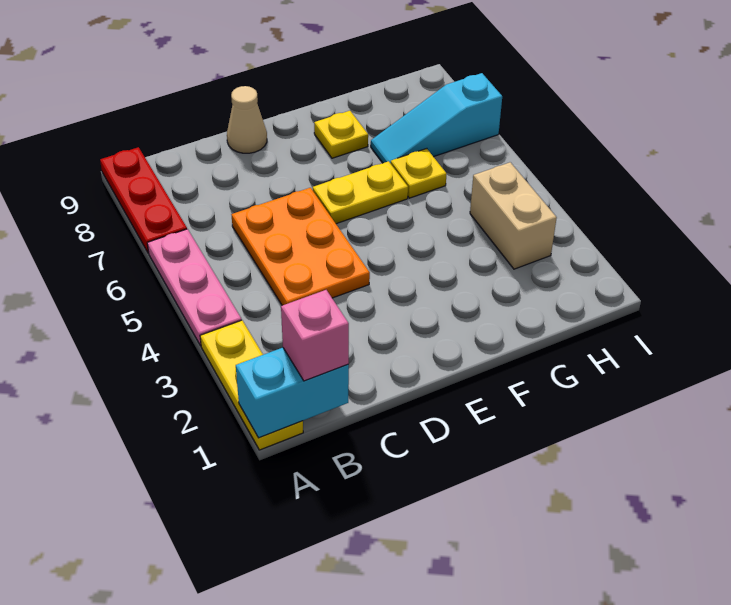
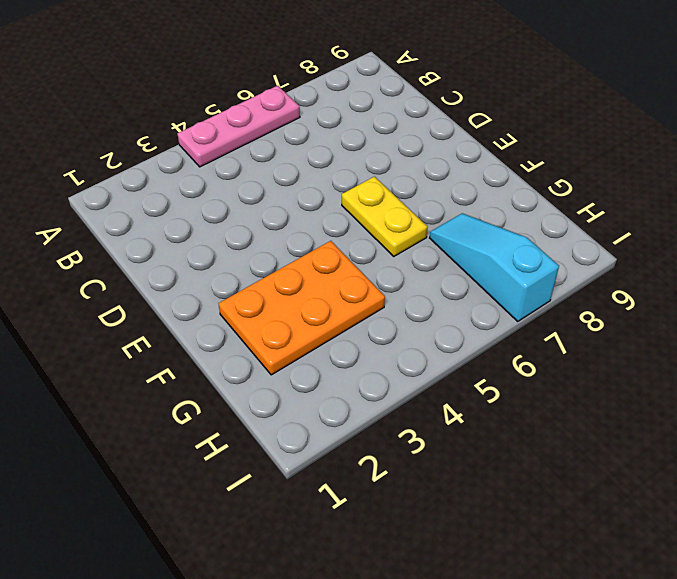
orange plate F2:G4 level 1 -> orange plate C4:D6 level 1
none -> yellow plate A1:A3 level 1
none -> red plate A7:A9 level 1
none -> tan cone D9 level 1

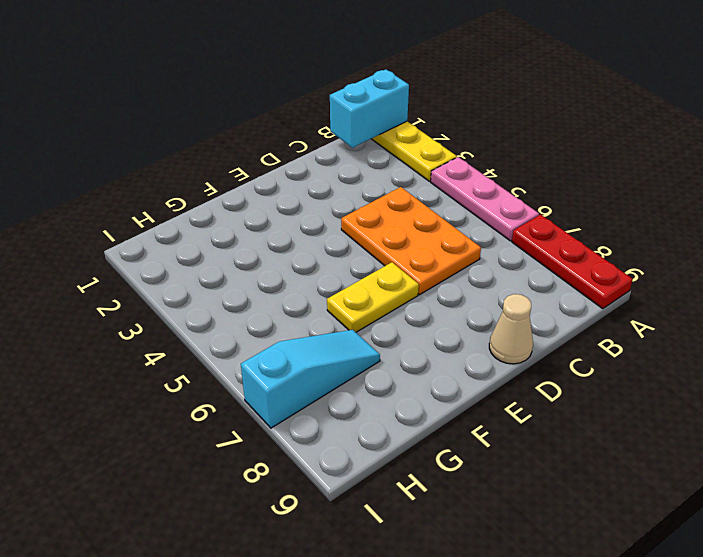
none -> yellow plate F8 level 1
none -> yellow plate G6 level 1
none -> tan brick H3:H4 level 1

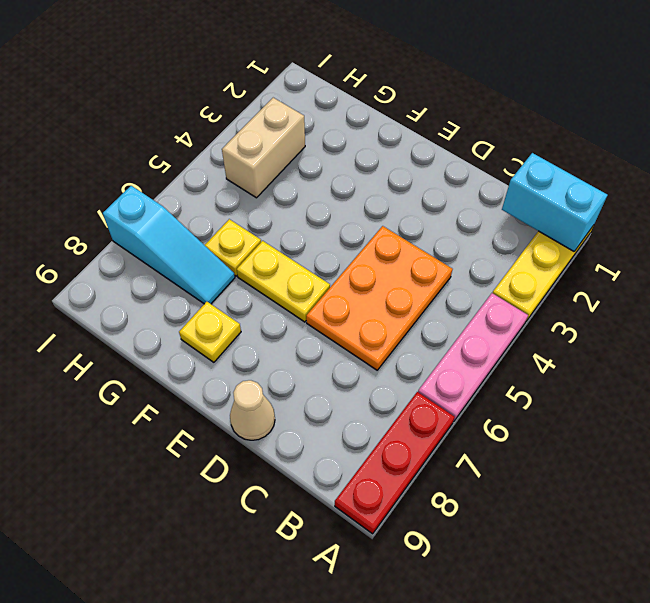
none -> pink brick B1 level 3

